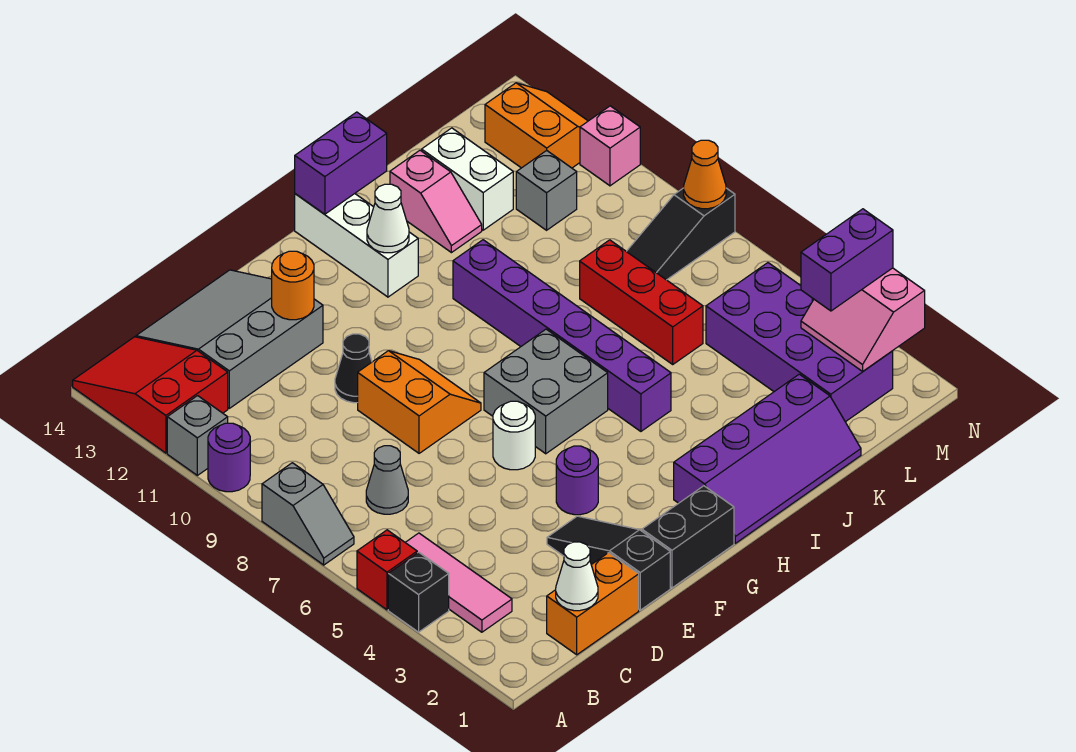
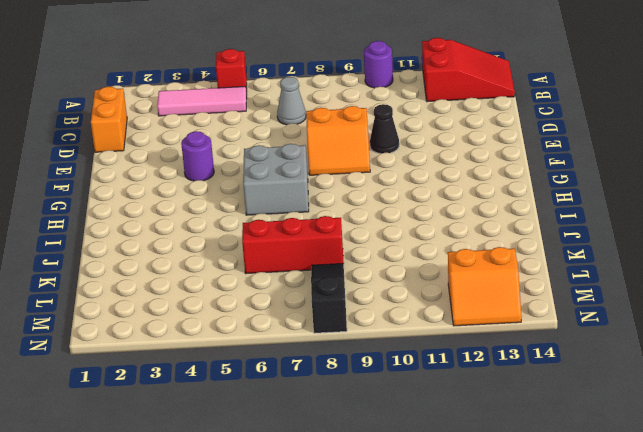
none -> black brick A4 level 1
none -> grey slope A7:A8 level 1 top 8
none -> grey brick A11 level 1
none -> grey slope C12:E14 level 1 top 12

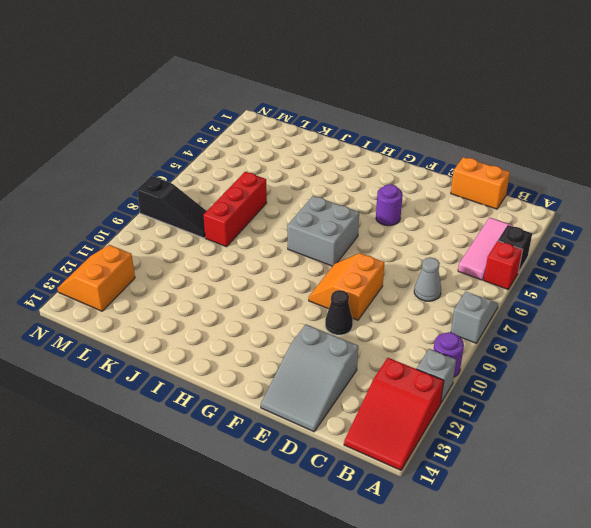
grey slope D12:E14 level 1 top 12 -> grey slope C12:E14 level 1 top 12
none -> black slope E1:E3 level 1 top 1
none -> black brick F1:G1 level 1
none -> white round brick F6 level 1
none -> purple slope H1:K2 level 1 top 2

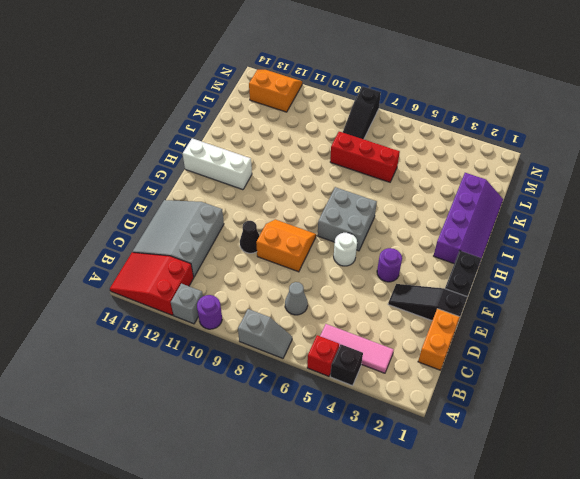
none -> purple brick I5:I10 level 1
none -> pink slope J12:J13 level 1 top 13
none -> white brick K12:K13 level 1
none -> purple brick L2:M5 level 1

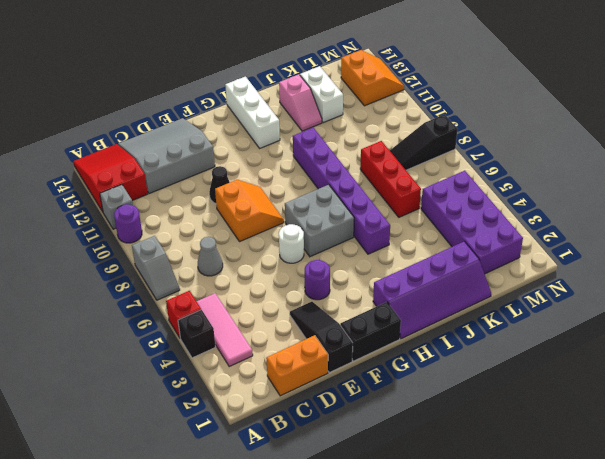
none -> grey brick L11 level 1
none -> pink brick N11 level 1
none -> white cone C1 level 2
none -> orange round brick E12 level 2

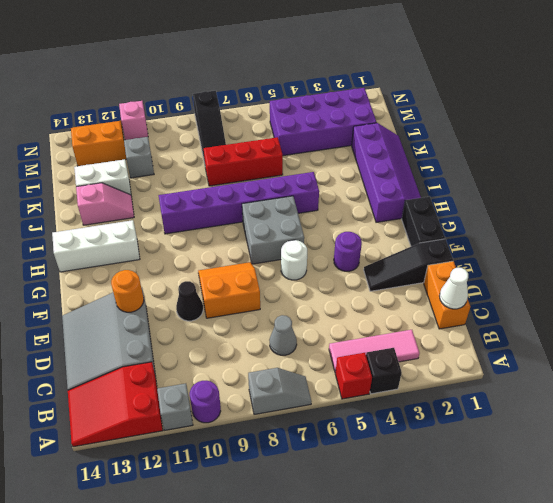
none -> white cone H12 level 2
none -> purple brick H14:I14 level 2
none -> pink slope M2:N3 level 2 top N
none -> orange cone N8 level 2

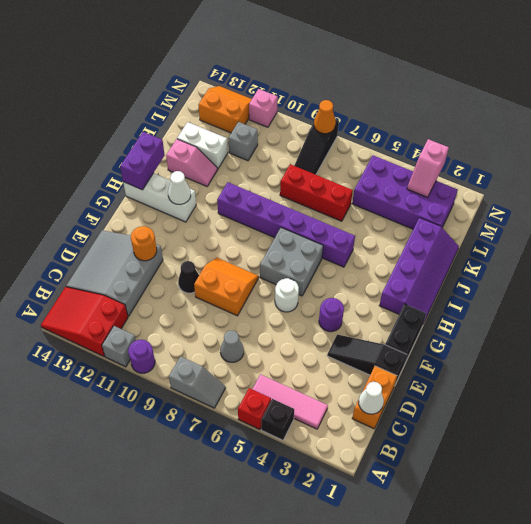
pink slope M3:N3 level 2 top N -> pink slope M2:N3 level 2 top N
none -> purple brick M3:N3 level 3

